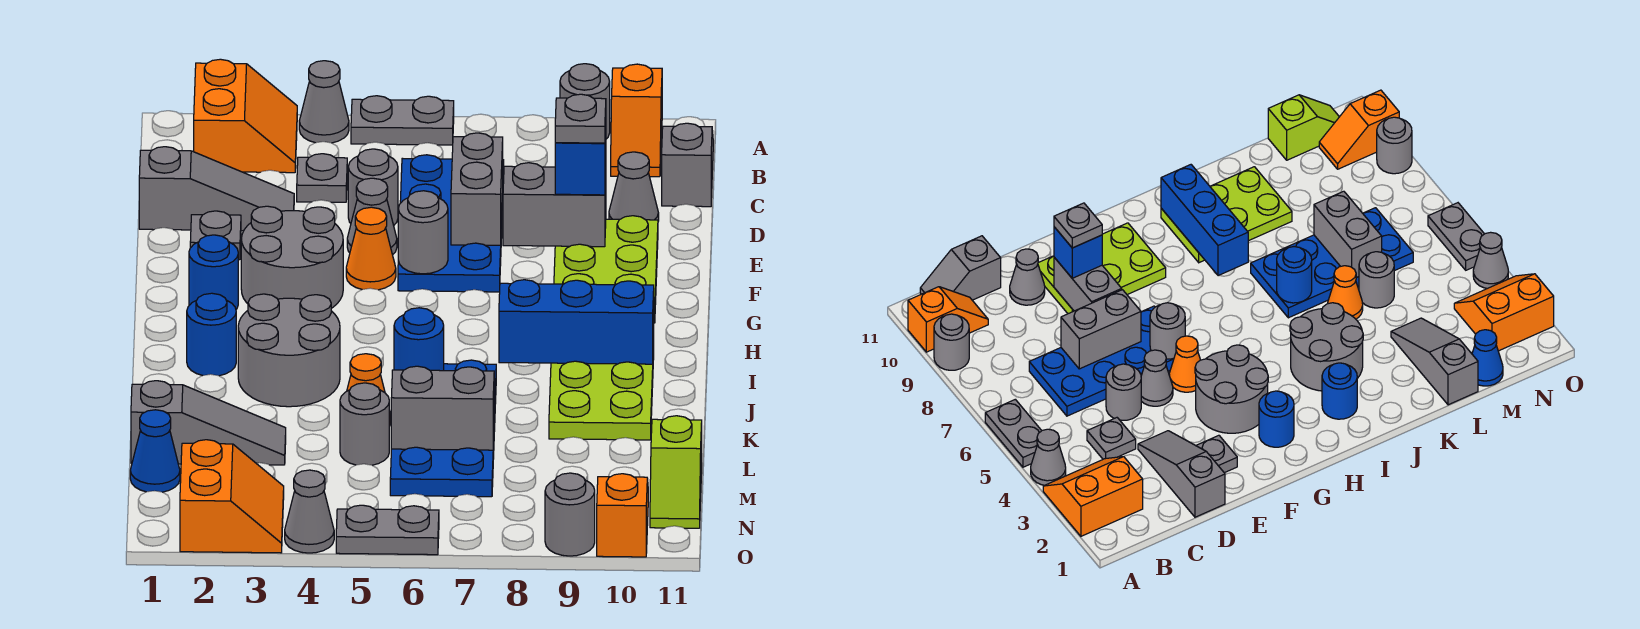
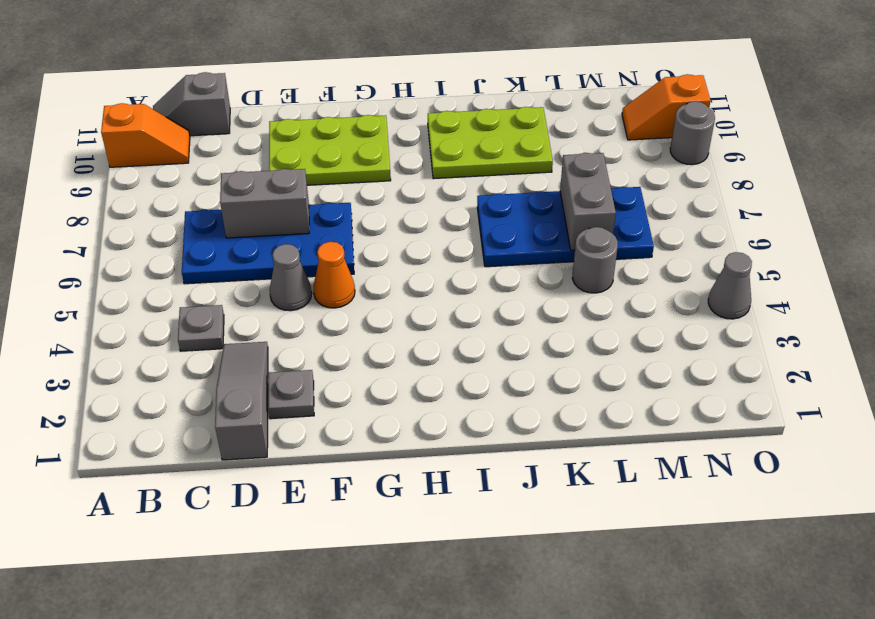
none -> orange slope A2:B3 level 1 top 2
none -> grey cone A4 level 1
none -> grey plate A5:A6 level 1
none -> grey round brick A9 level 1

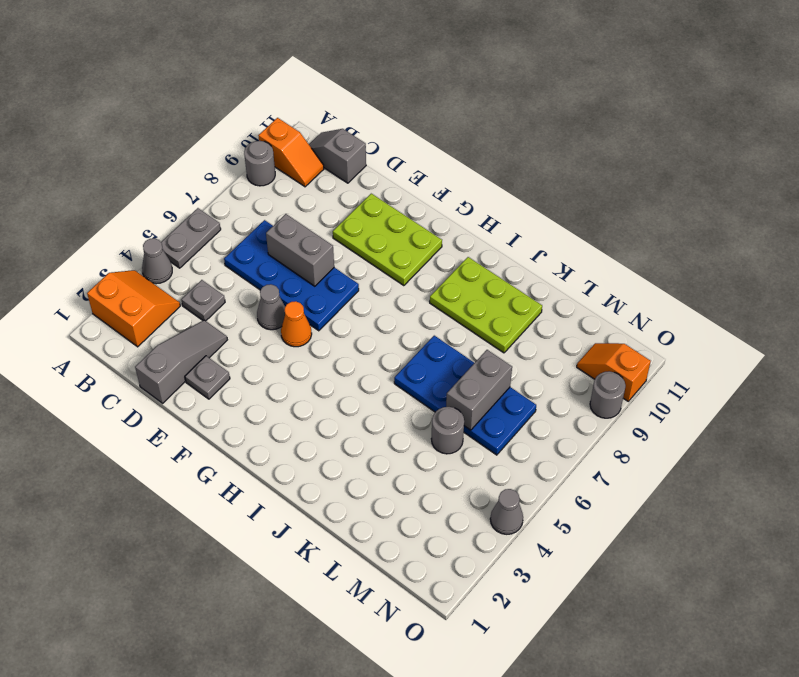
none -> grey round brick D5 level 1
none -> grey cone D10 level 1
none -> grey round brick F3:G4 level 1
none -> blue round brick G2 level 1

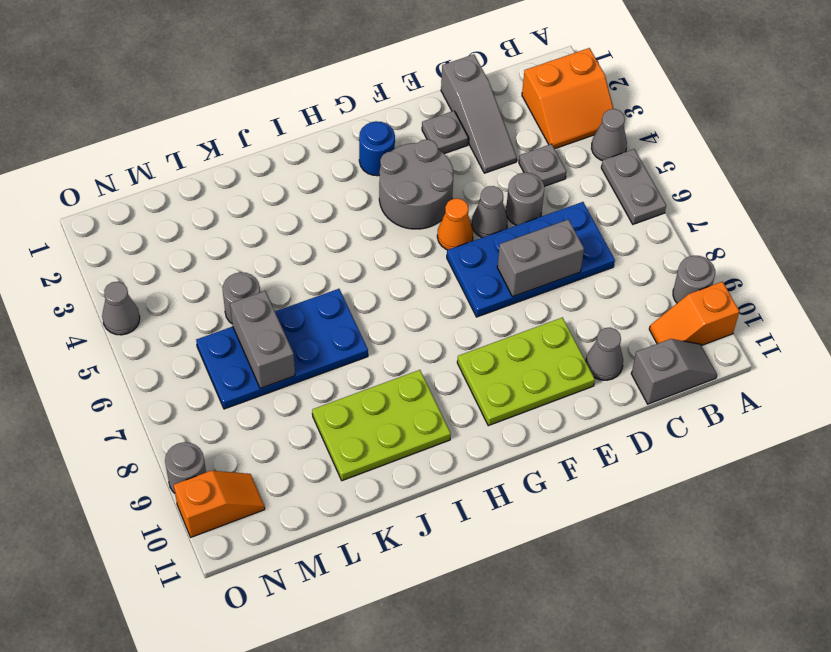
none -> blue round brick I2 level 1
none -> grey round brick I3:J4 level 1
none -> orange cone K5 level 1
none -> grey slope L1:L3 level 1 top 1

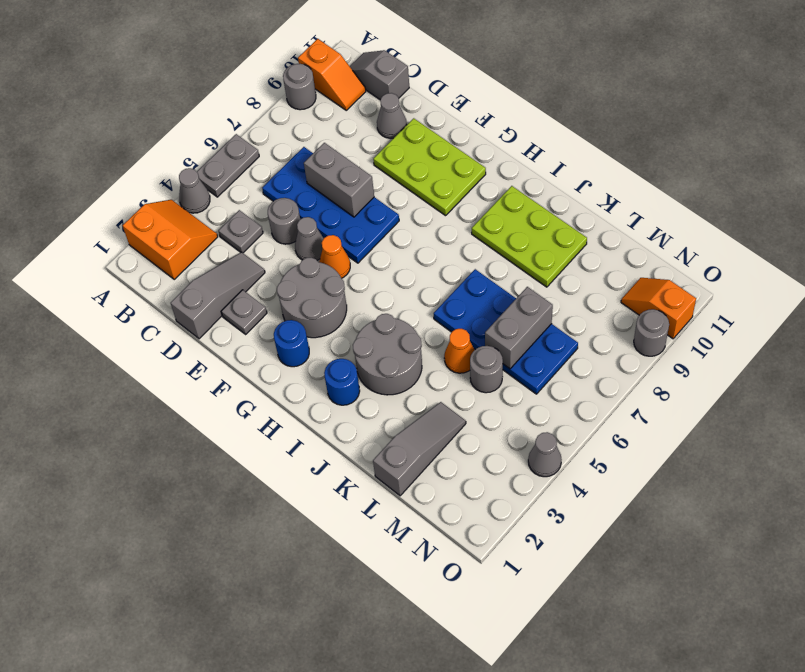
none -> blue cone M1 level 1
none -> lime slope M11:N11 level 1 top M
none -> orange slope N2:O3 level 1 top 2
none -> grey plate O5:O6 level 1

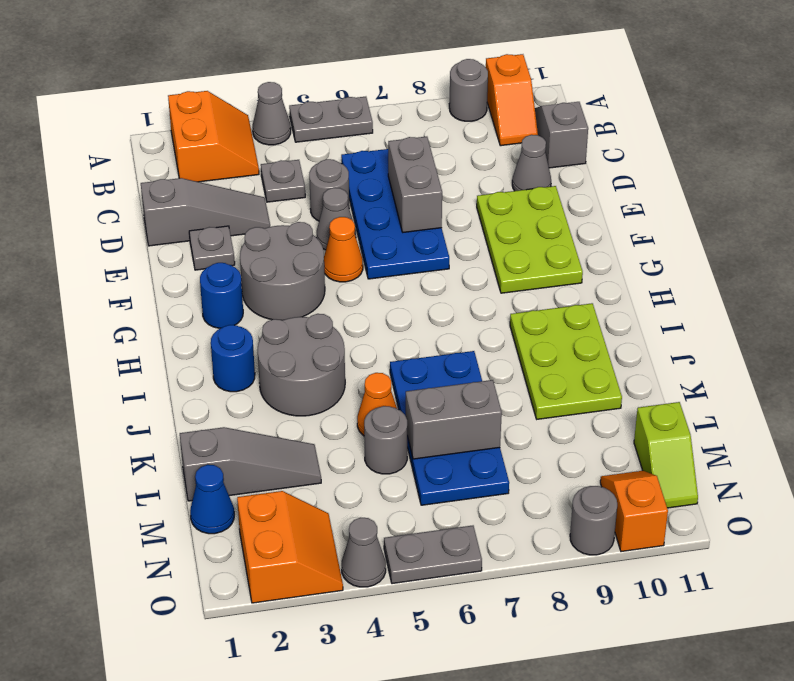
none -> grey brick E8:E9 level 2
none -> grey round brick F6 level 2
none -> blue brick I8:I10 level 2
none -> blue round brick J6 level 2

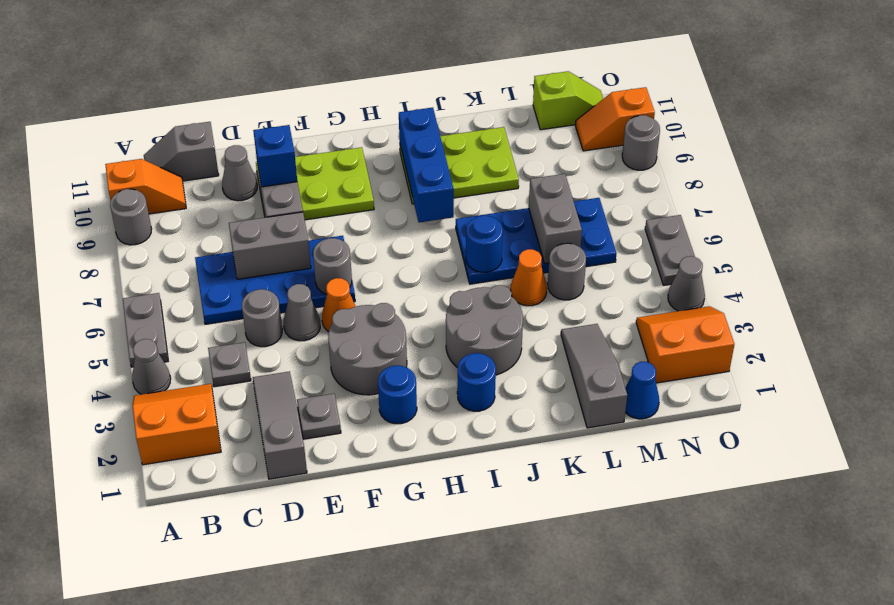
none -> grey plate E9 level 4

